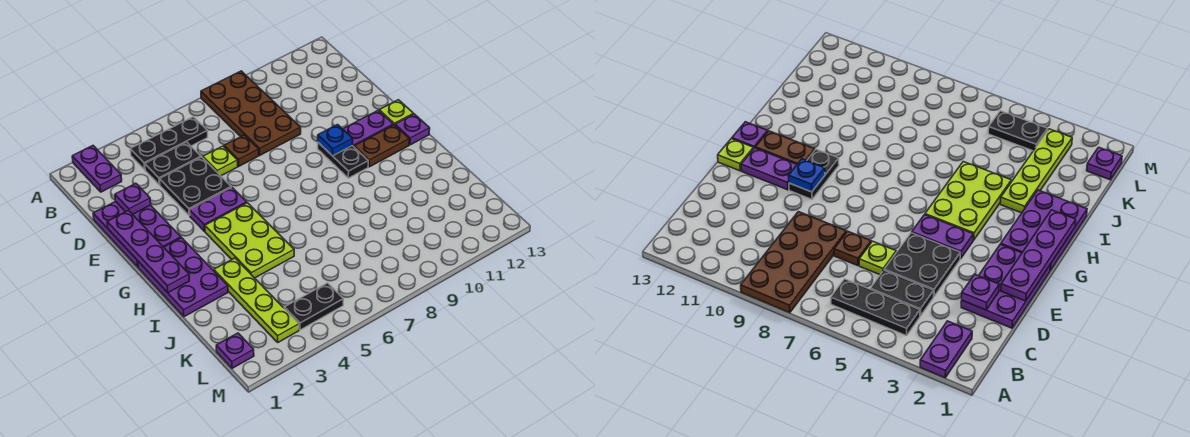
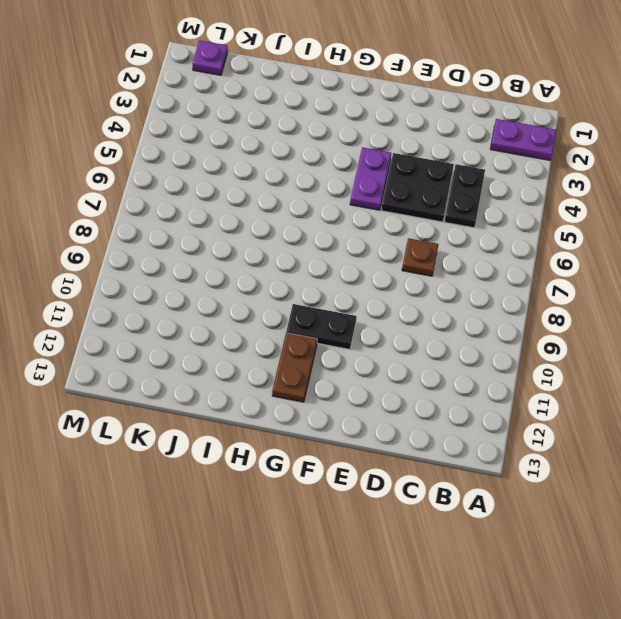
none -> brown plate A8:D9 level 1
none -> black plate B4:B6 level 1
none -> purple plate D1:F2 level 1

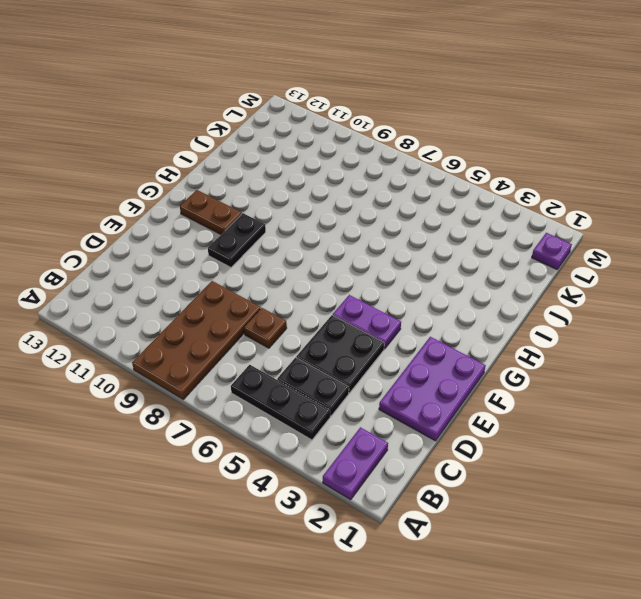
none -> lime plate D6 level 1
none -> purple plate F11:F12 level 1
none -> lime plate F13 level 1

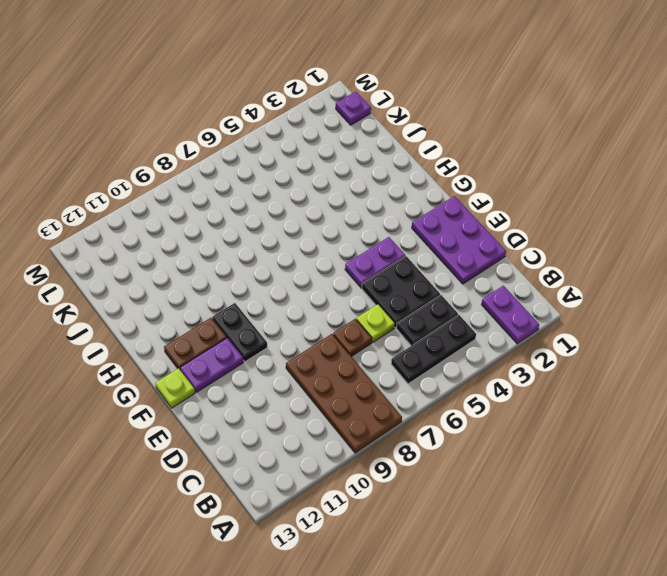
none -> purple plate G1:I2 level 1
none -> lime plate G4:I5 level 1
none -> purple plate G13 level 1

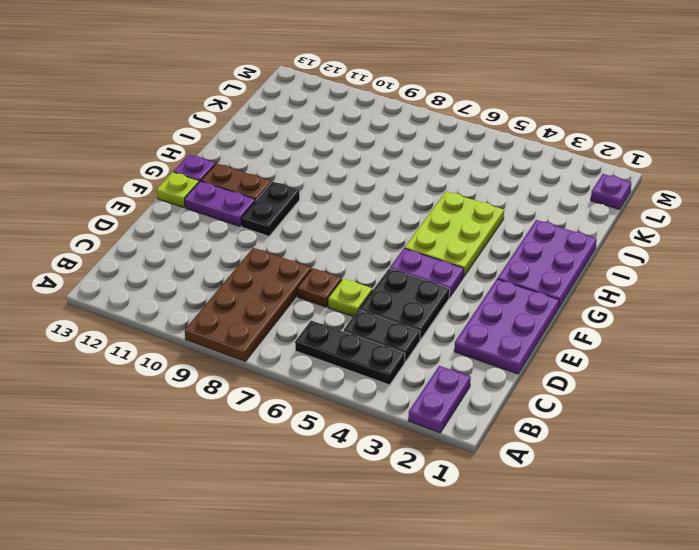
none -> lime plate I3:L3 level 1
none -> black plate L4:L5 level 1
none -> purple plate D2 level 2

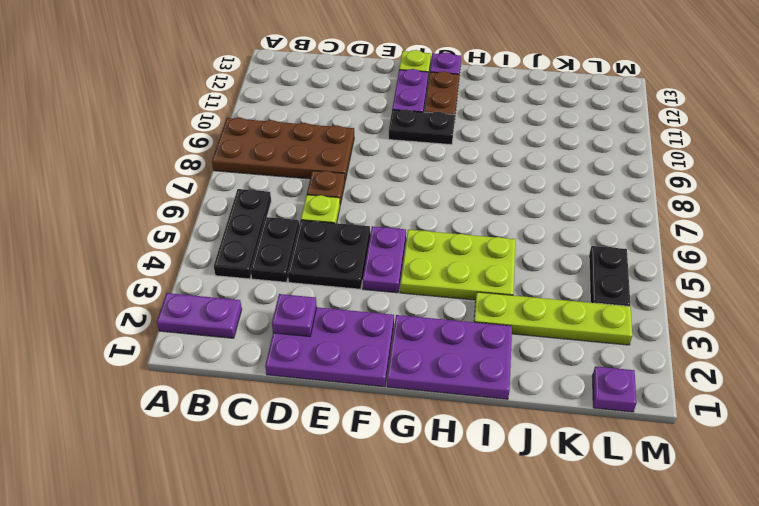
none -> purple plate E1:H1 level 2
none -> blue plate F10 level 2

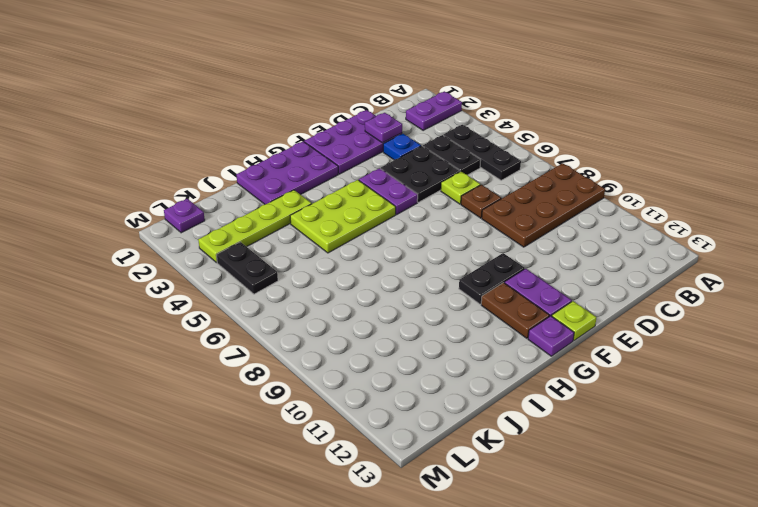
blue plate D3 level 1 -> blue plate F10 level 2
none -> purple plate E1:H1 level 2

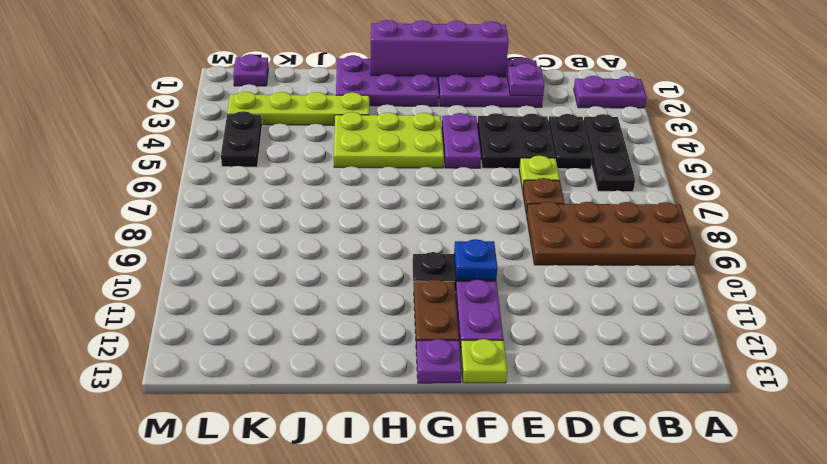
purple brick E1:H1 level 2 -> purple plate E1:H1 level 2

